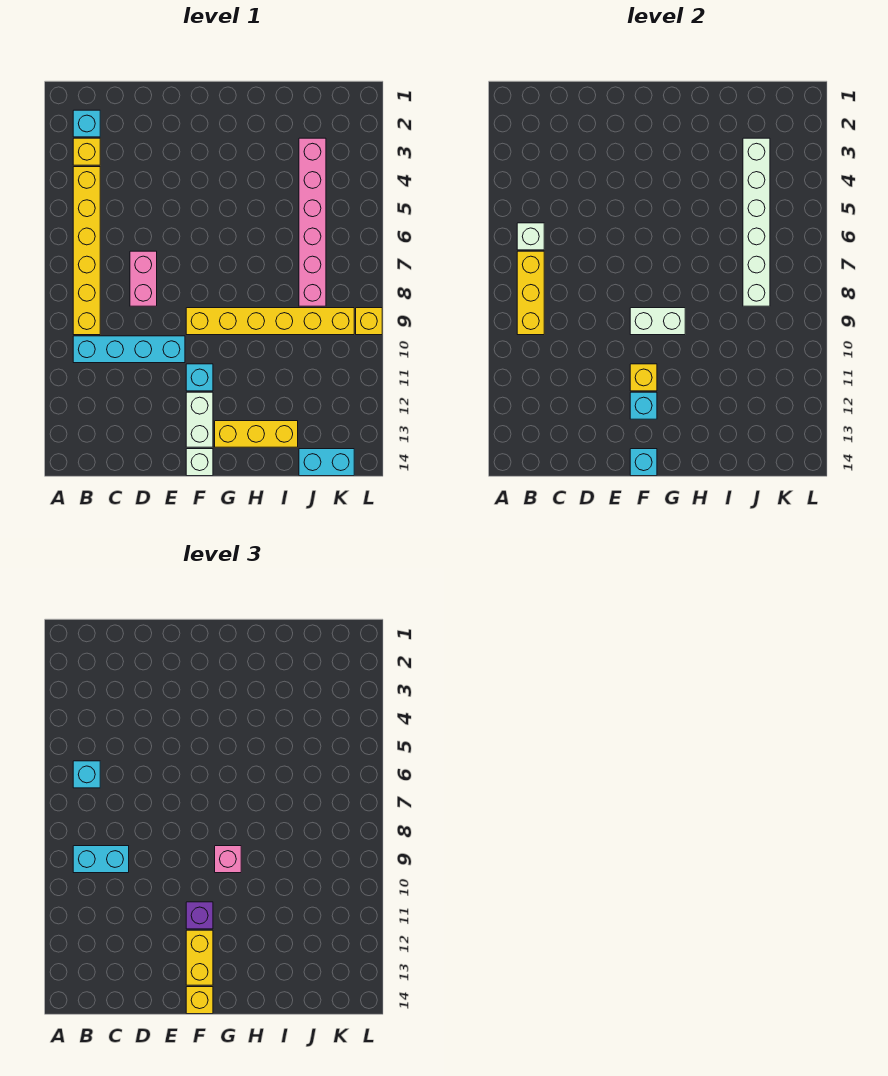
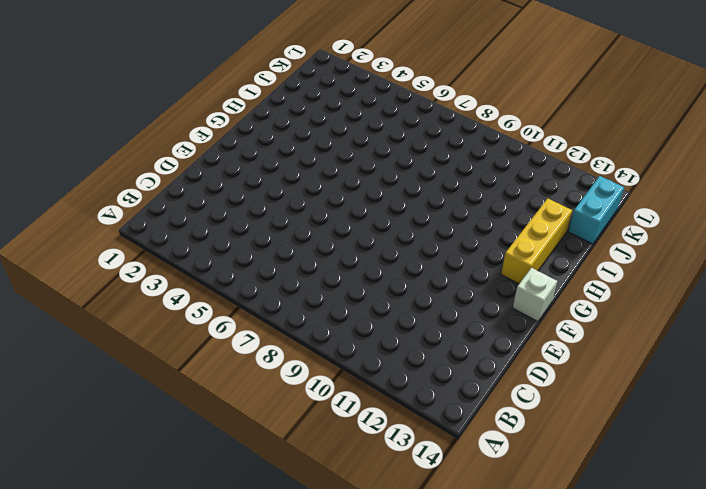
none -> cyan brick B2 level 1
none -> yellow brick B3 level 1
none -> yellow brick B4:B9 level 1

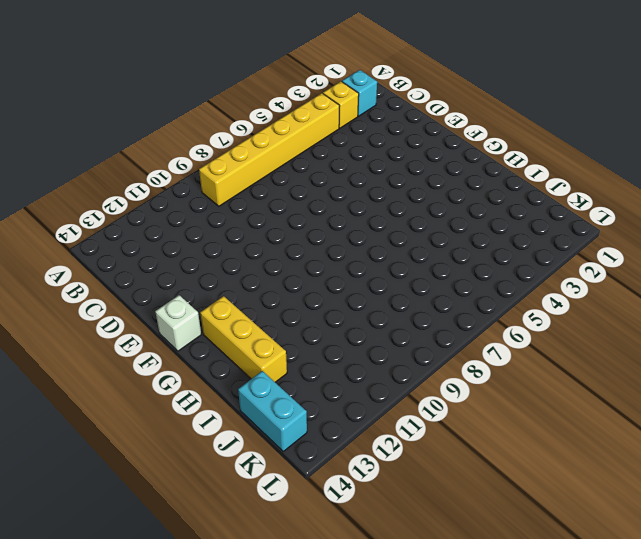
none -> cyan brick B10:E10 level 1
none -> pink brick D7:D8 level 1
none -> yellow brick F9:K9 level 1

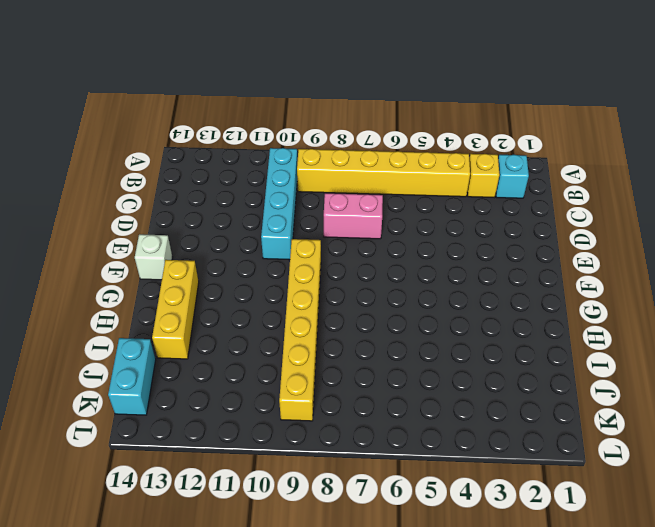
none -> cyan brick F11 level 1
none -> white brick F12:F13 level 1
none -> pink brick J3:J8 level 1

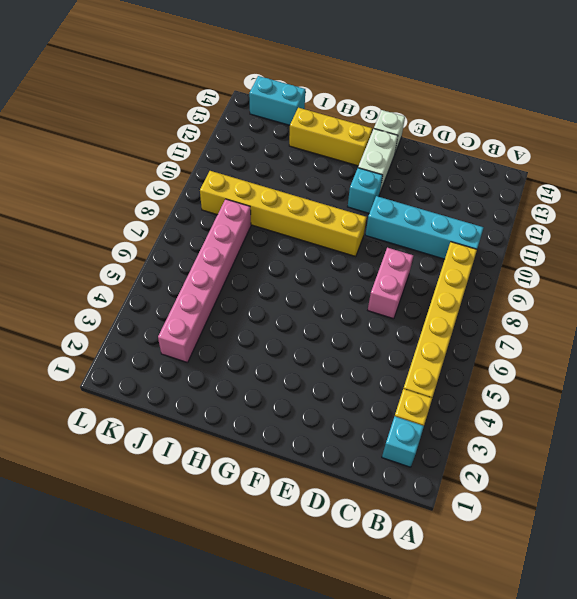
none -> yellow brick L9 level 1
none -> white brick B6 level 2
none -> yellow brick B7:B9 level 2

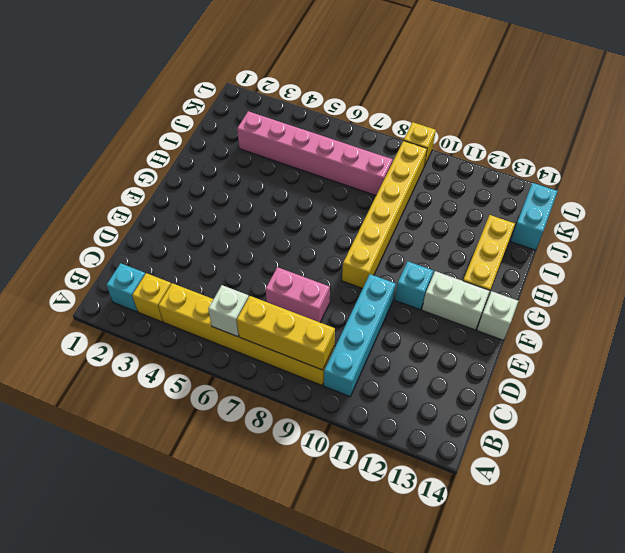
none -> white brick F9:G9 level 2
none -> yellow brick F11 level 2
none -> cyan brick F12 level 2

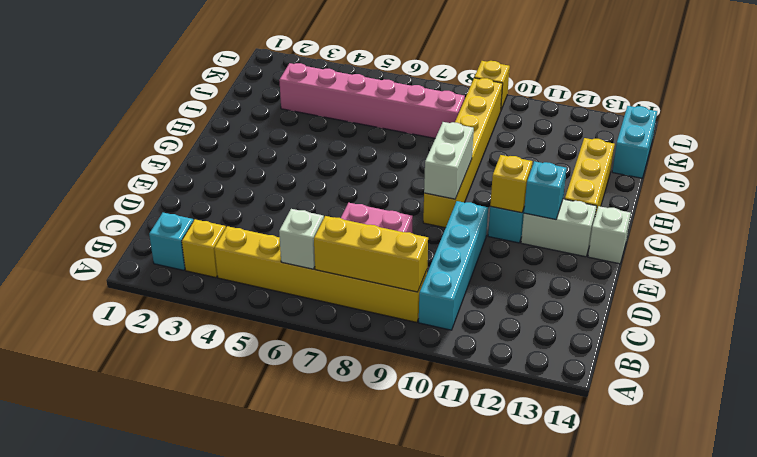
none -> cyan brick F14 level 2
none -> white brick J3:J8 level 2
none -> cyan brick B6 level 3

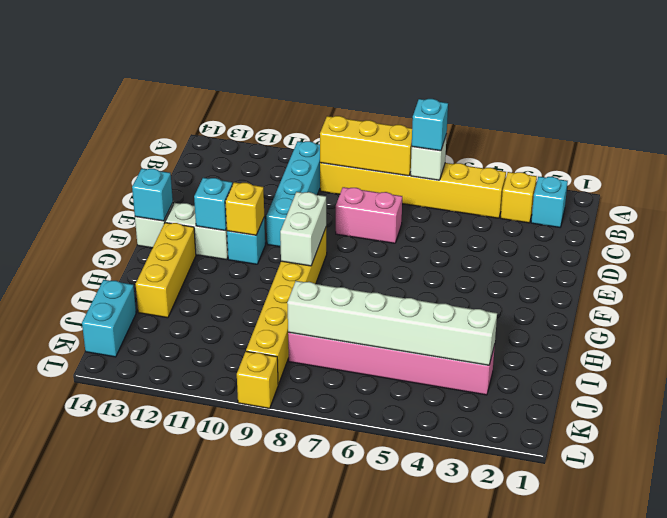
none -> cyan brick B9:C9 level 3
none -> purple brick F11 level 3
none -> yellow brick F12:F13 level 3

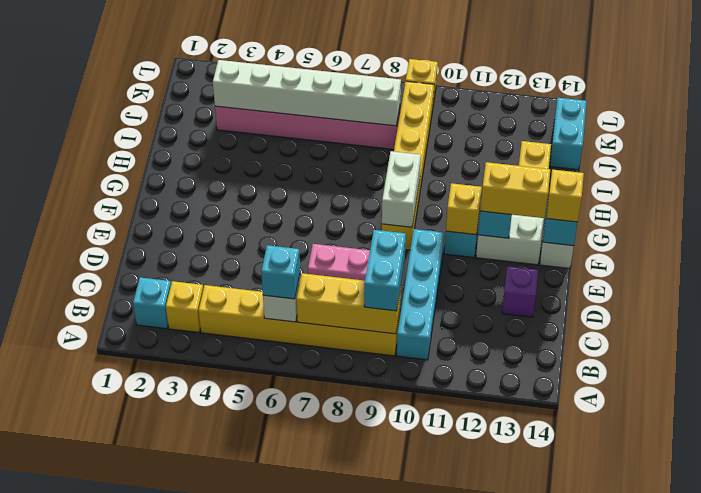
purple brick D13 level 1 -> purple brick F11 level 3
none -> pink brick G9 level 3

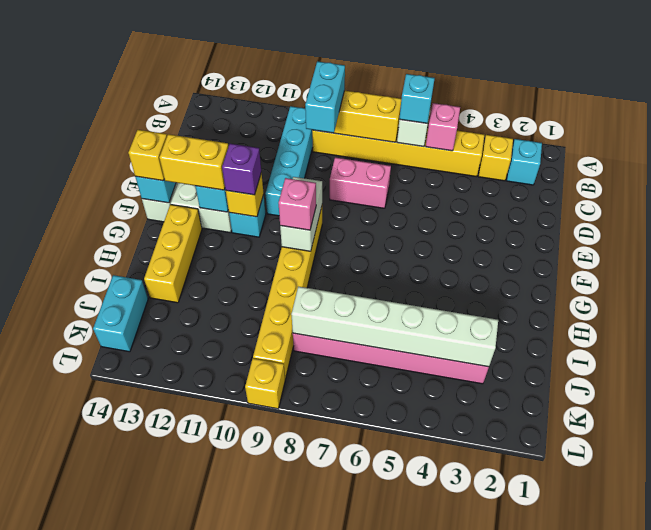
pink brick B5 level 2 -> none

